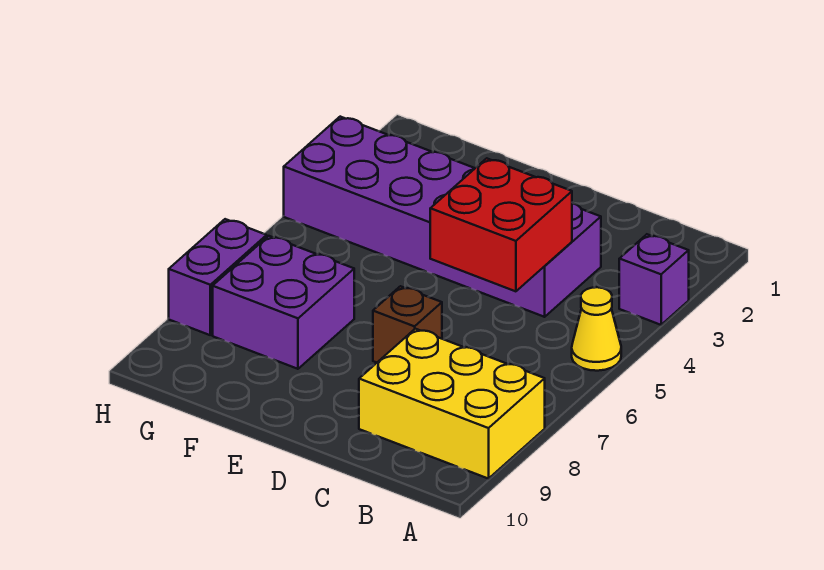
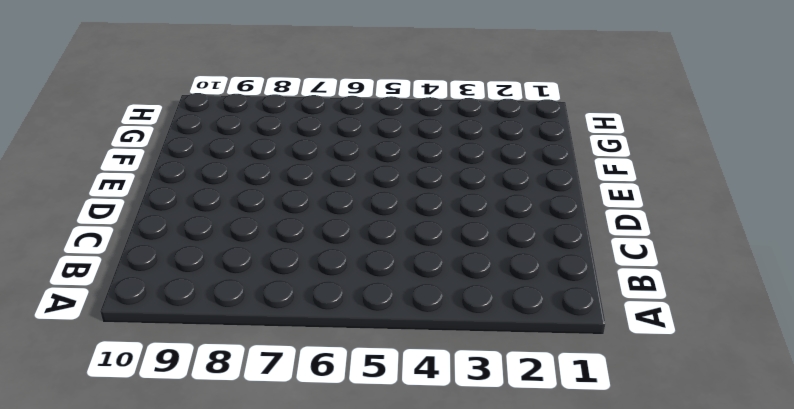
none -> purple brick A3 level 1
none -> yellow cone A5 level 1

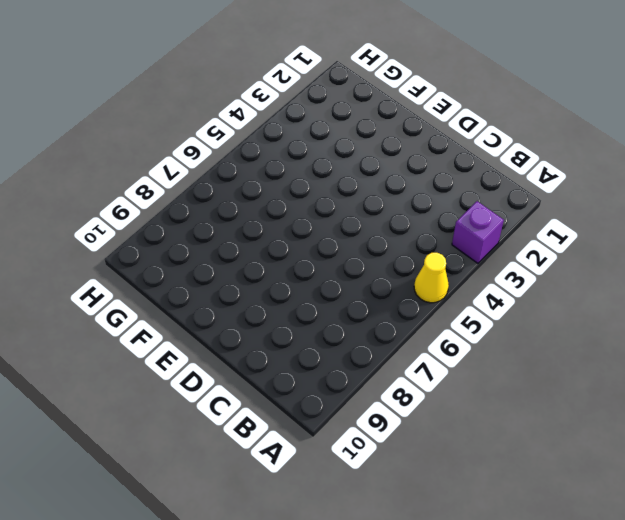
none -> yellow brick A8:C9 level 1
none -> purple brick C3:H4 level 1

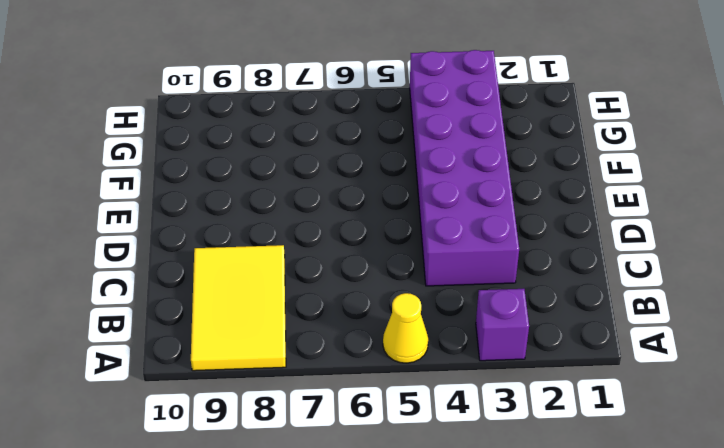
yellow tile A8:C9 level 1 -> yellow brick A8:C9 level 1
none -> brown brick D7 level 1
none -> purple brick F7:G8 level 1

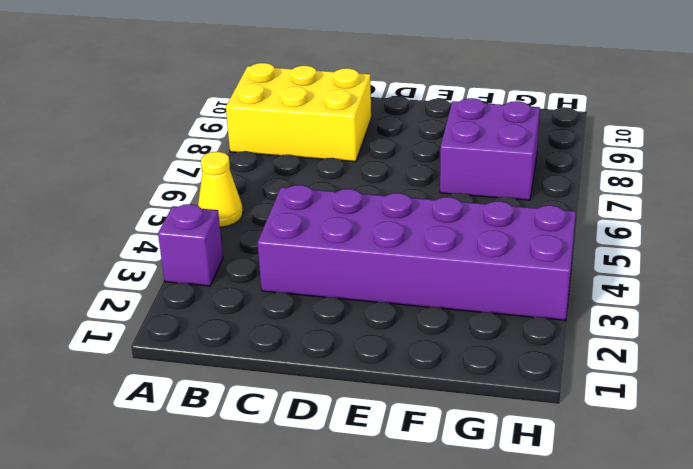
none -> brown brick D7 level 1
none -> purple brick H7:H8 level 1

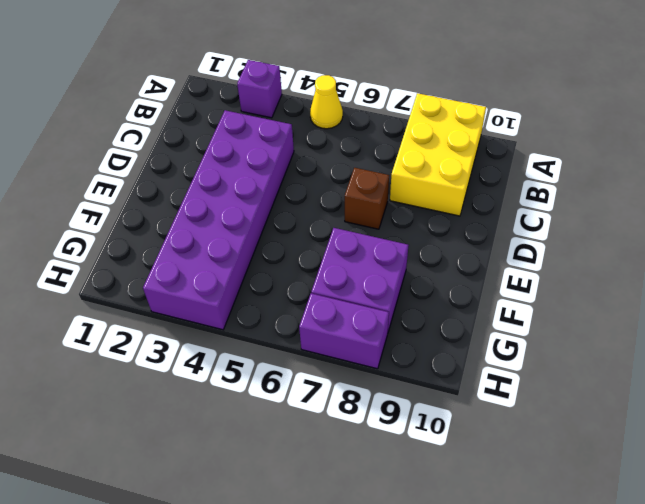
none -> red brick C4:D5 level 2

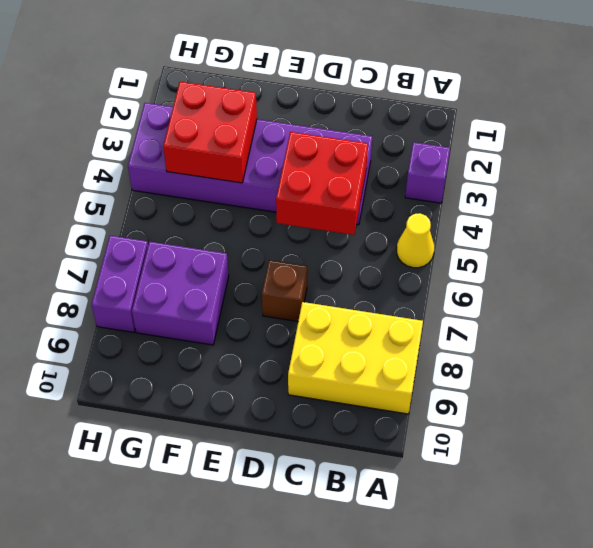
red brick F3:G4 level 2 -> none

